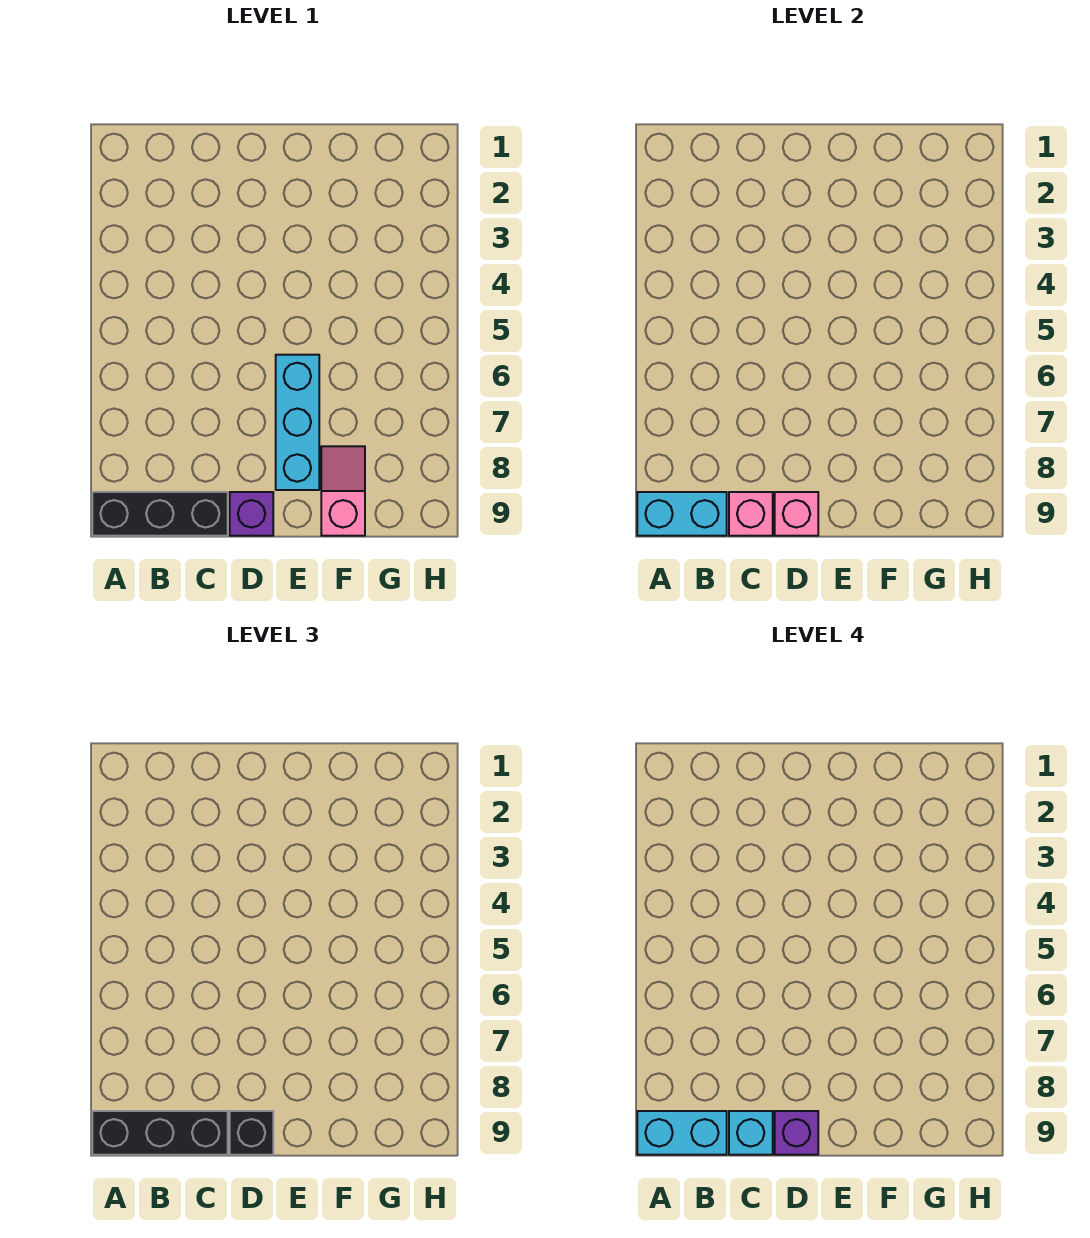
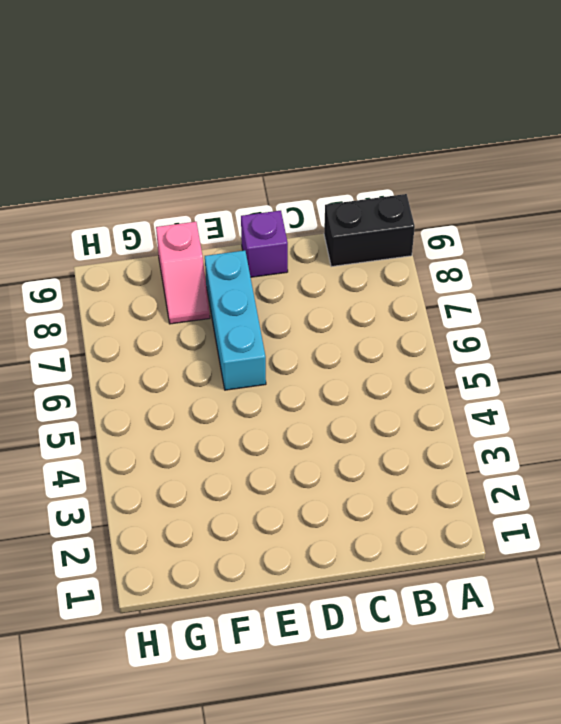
black brick A9:B9 level 1 -> black brick A9:C9 level 1
none -> cyan brick A9:B9 level 2
none -> pink brick C9 level 2
none -> pink brick D9 level 2

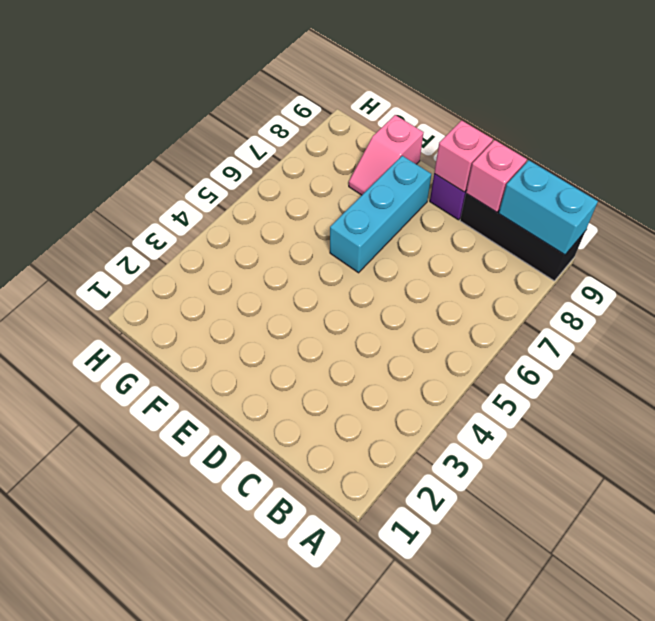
none -> black brick A9:C9 level 3
none -> black brick D9 level 3
none -> cyan brick A9:B9 level 4

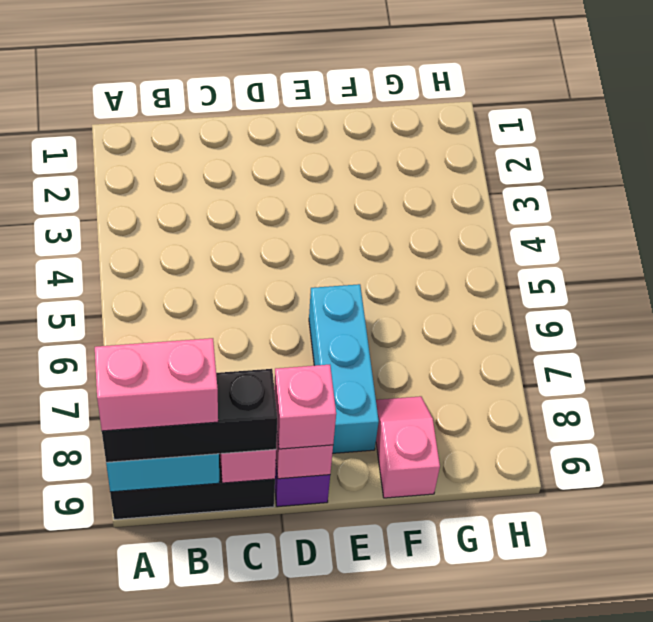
pink brick A9:B9 level 4 -> cyan brick A9:B9 level 4
pink brick D9 level 3 -> black brick D9 level 3
none -> cyan brick C9 level 4
none -> purple brick D9 level 4

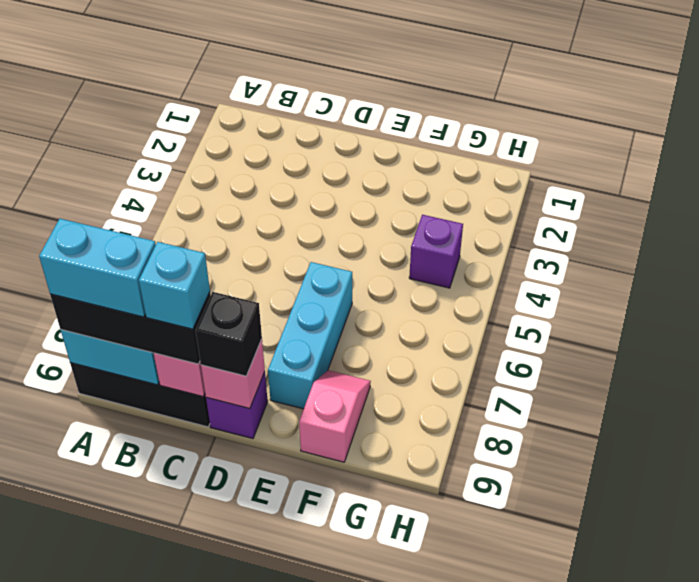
purple brick G4 level 1 -> purple brick D9 level 4

